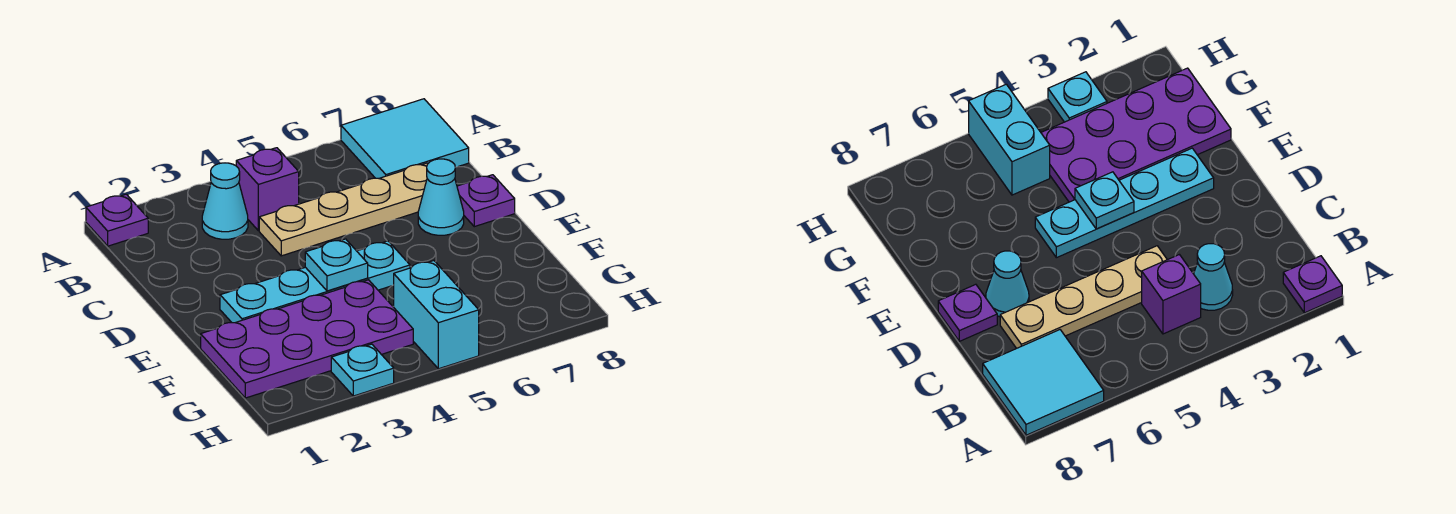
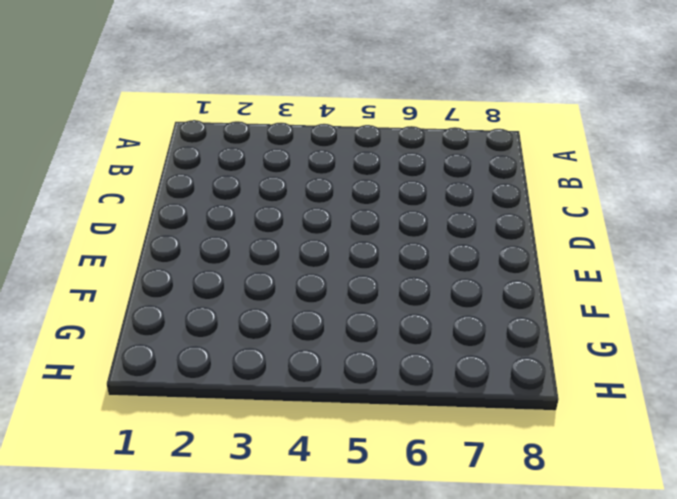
none -> purple plate A1 level 1
none -> cyan tile A7:B8 level 1
none -> cyan cone B3 level 1

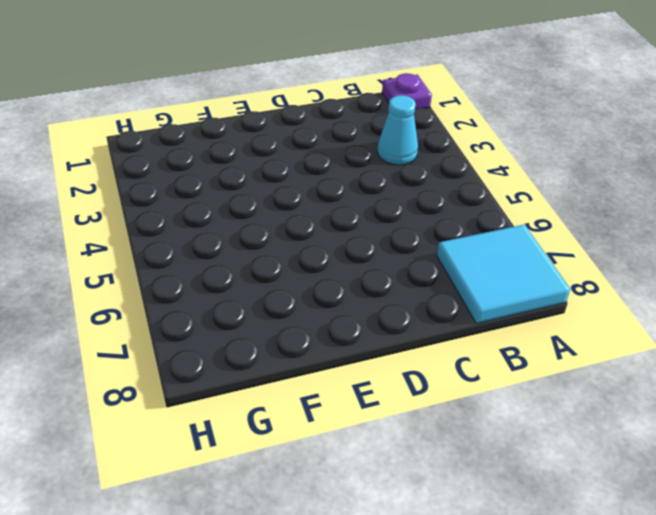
none -> purple brick B4 level 1
none -> tan plate C4:C7 level 1
none -> cyan cone D7 level 1

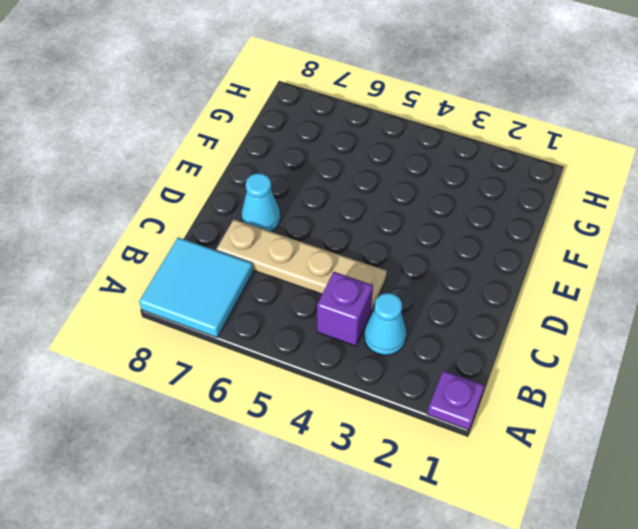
none -> purple plate D8 level 1
none -> cyan plate E2:E5 level 1
none -> purple plate F1:G4 level 1

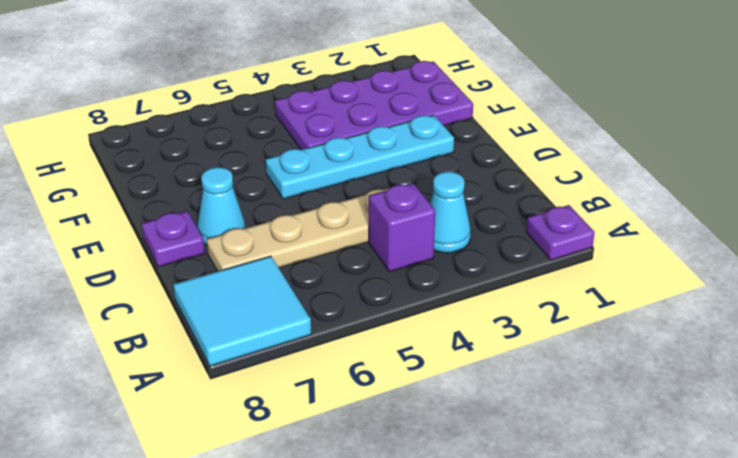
none -> cyan brick G5:H5 level 1
none -> cyan plate H3 level 1
none -> cyan plate E4 level 2

